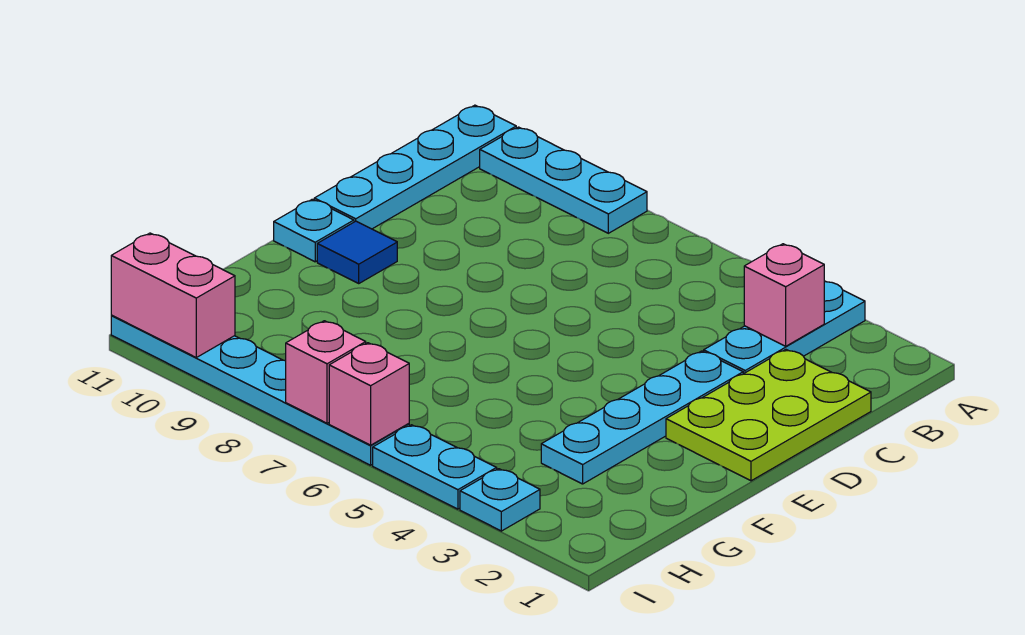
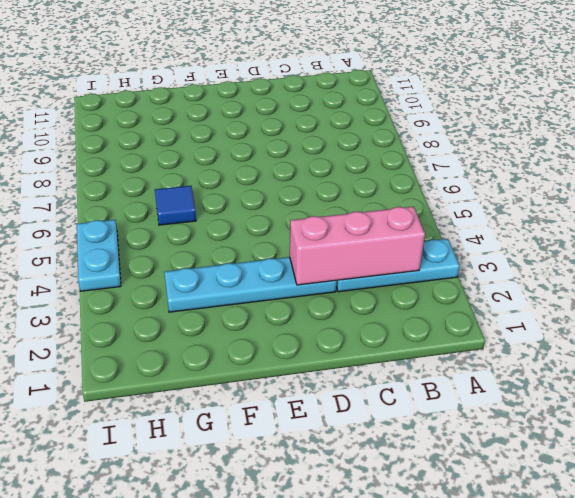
pink brick B3:D3 level 2 -> pink brick B3 level 2
blue tile G6 level 1 -> blue tile E10 level 1
none -> cyan plate A8:A10 level 1
none -> cyan plate A11:D11 level 1
none -> lime plate C1:E2 level 1

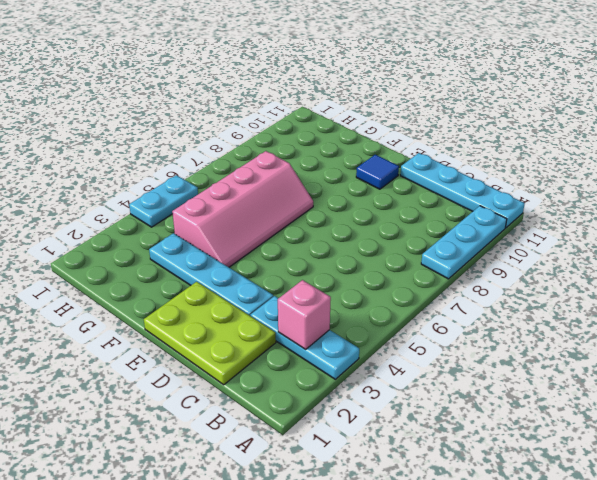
pink slope F4:G7 level 1 top G -> none
none -> cyan plate E11 level 1
none -> cyan plate I3 level 1
none -> cyan plate I6:I11 level 1

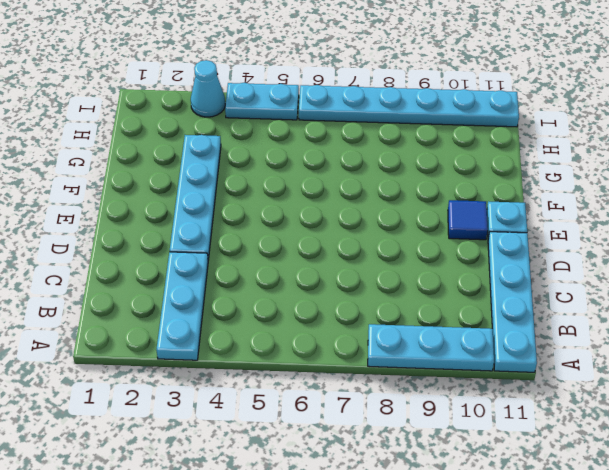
cyan cone I3 level 1 -> cyan plate I3 level 1
none -> lime plate C1:E2 level 1
none -> pink brick B3 level 2
none -> pink brick I6 level 2

